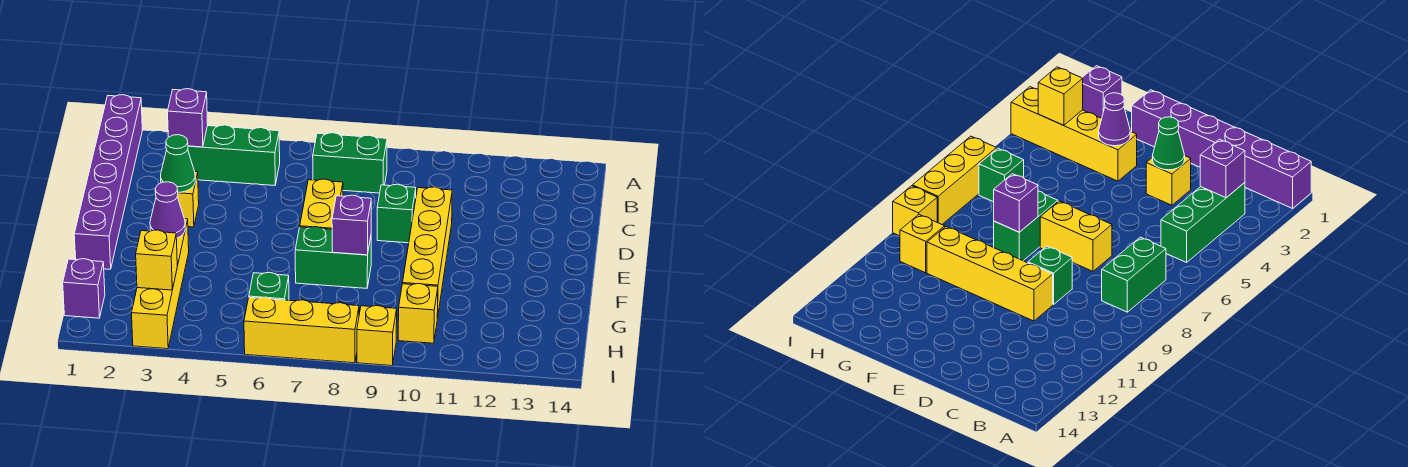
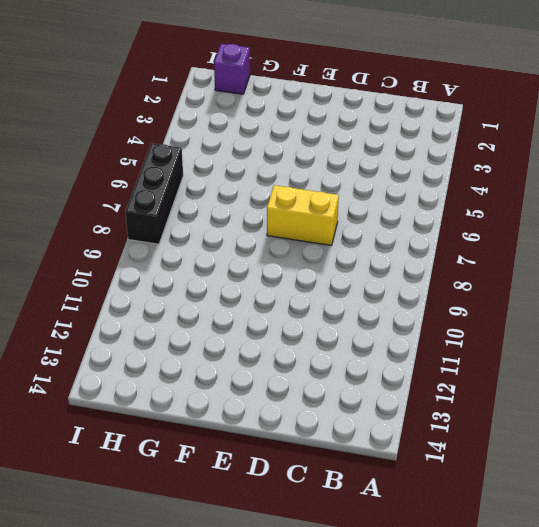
black brick I6:I8 level 1 -> yellow brick I6:I8 level 1
none -> purple brick A1:F1 level 1
none -> green brick B3:B5 level 1
none -> green brick B7:B8 level 1

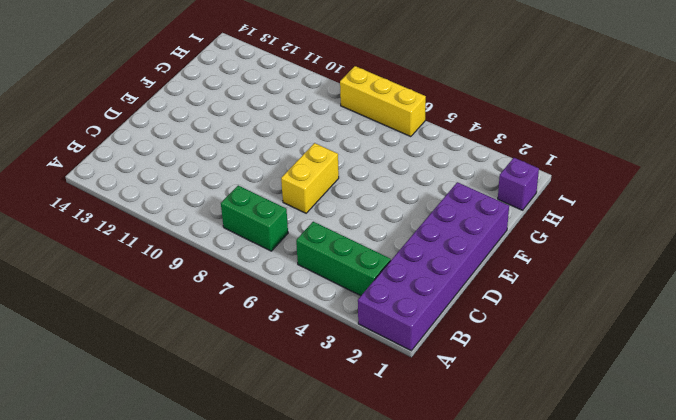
purple brick A1:F2 level 1 -> purple brick A1:F1 level 1
none -> yellow brick D3 level 1
none -> green brick D9 level 1
none -> yellow brick D10:G10 level 1

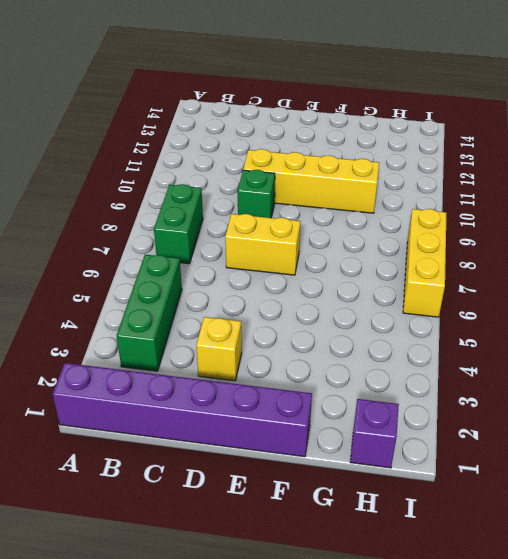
none -> yellow brick F3:I3 level 1
none -> green brick F7:F8 level 1
none -> green brick H6 level 1

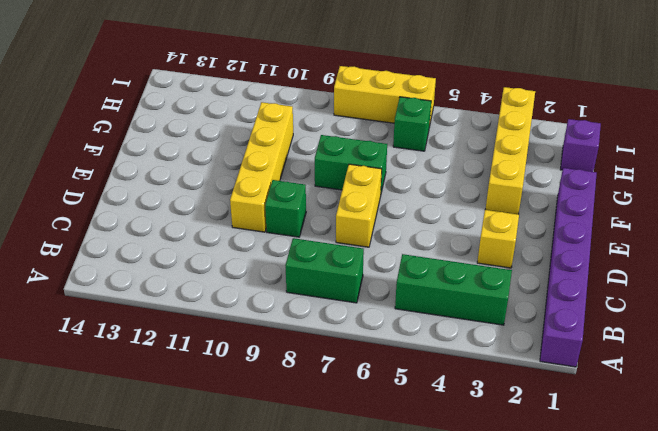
none -> yellow brick H10 level 1
none -> yellow brick I9 level 1
none -> purple brick B3 level 2

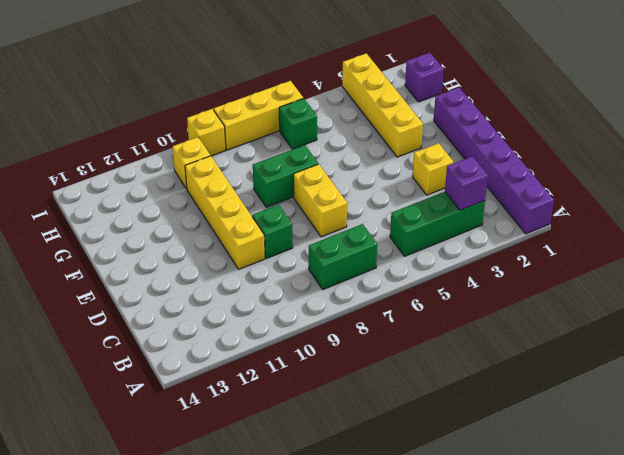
none -> green cone D3 level 2
none -> purple cone F3 level 2
none -> purple brick F8 level 2

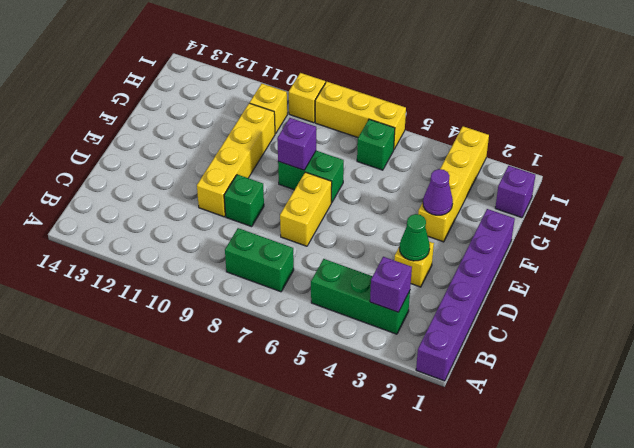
none -> yellow brick H3 level 2

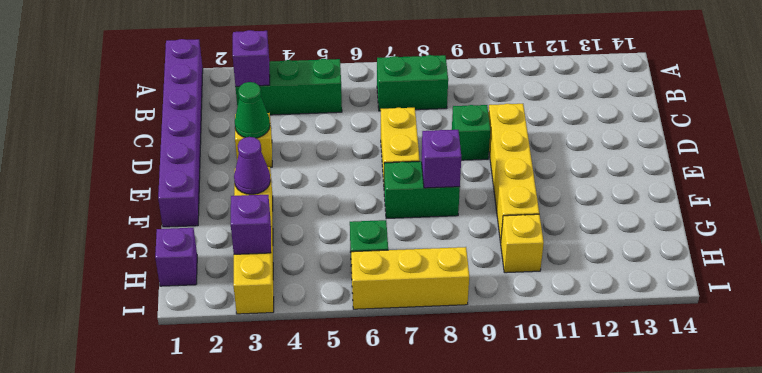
purple brick H3 level 2 -> yellow brick H3 level 2
none -> yellow brick I9 level 1

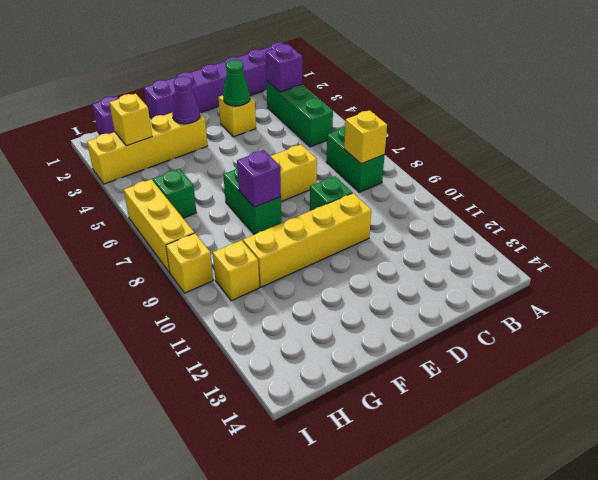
yellow brick B8 level 2 -> none

